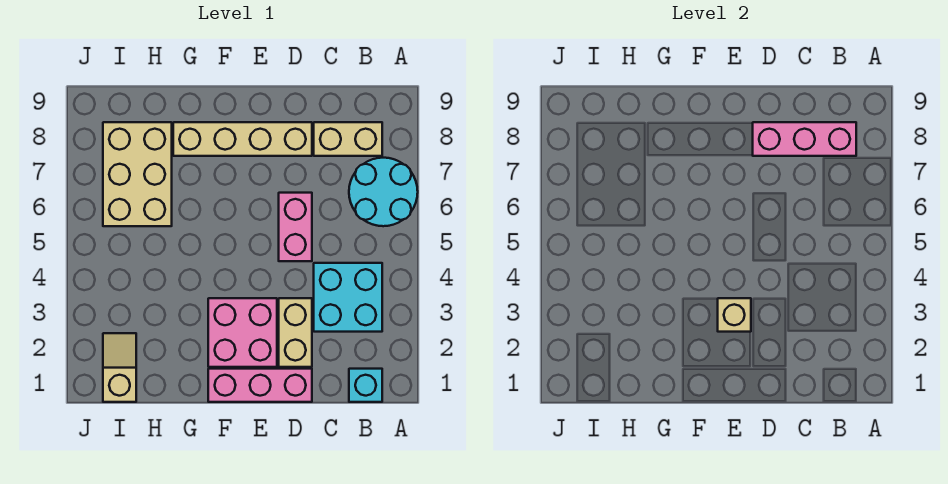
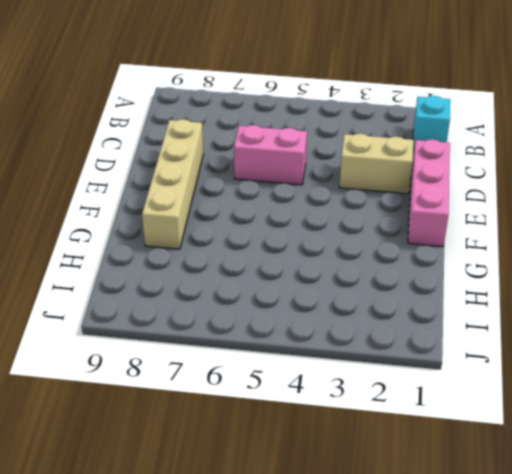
none -> cyan round brick A6:B7 level 1
none -> cyan brick B3:C4 level 1
none -> tan brick B8:C8 level 1

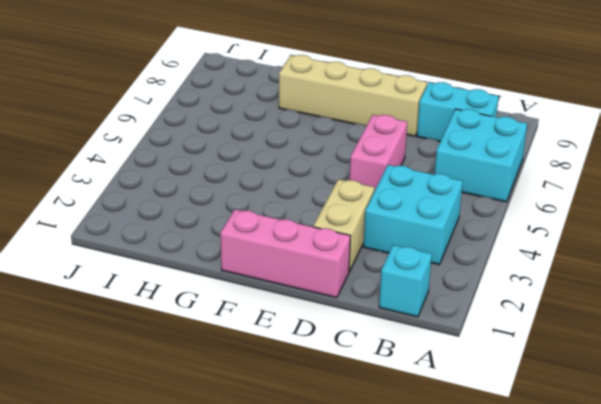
cyan brick A6:B7 level 1 -> cyan round brick A6:B7 level 1
cyan brick B8:C8 level 1 -> tan brick B8:C8 level 1
none -> pink brick E2:F3 level 1
none -> tan brick H6:I8 level 1
none -> tan slope I1:I2 level 1 top 1

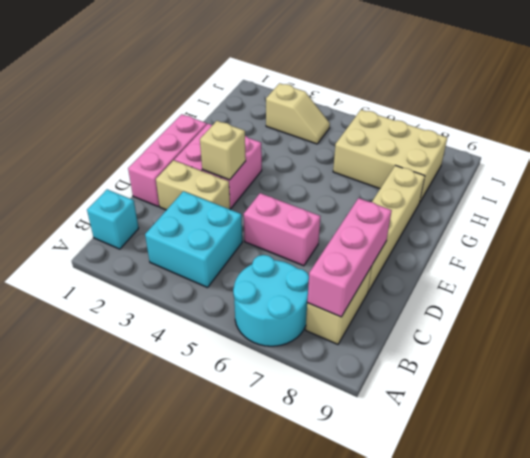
tan slope I3:I4 level 1 top 3 -> tan slope I1:I2 level 1 top 1

